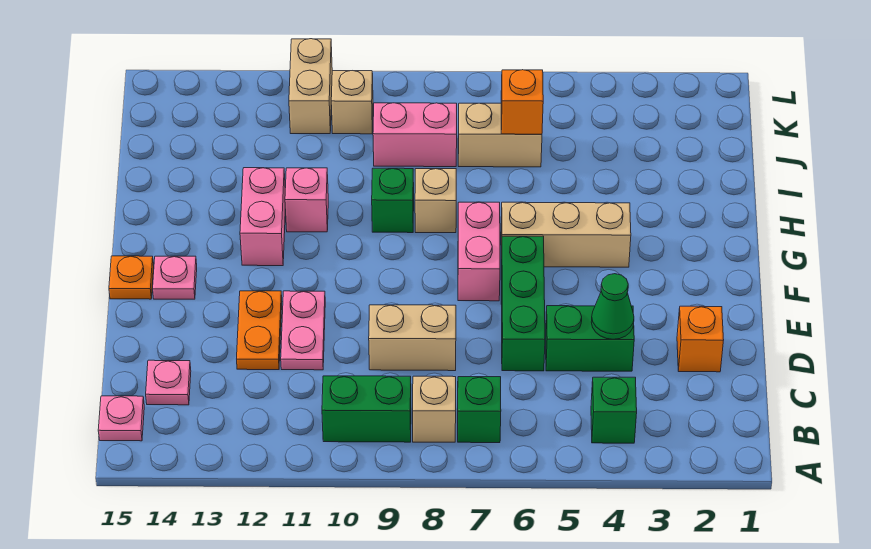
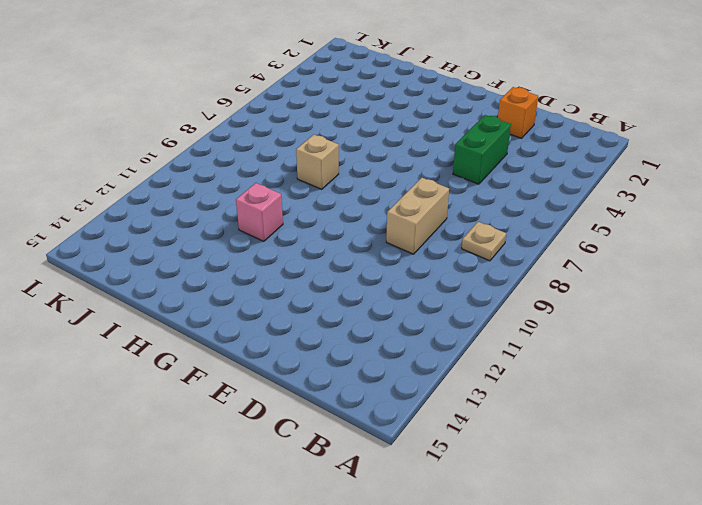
tan plate B8 level 1 -> tan brick B8 level 1
none -> green brick B4 level 1
none -> green brick B7 level 1
none -> green brick B9:B10 level 1

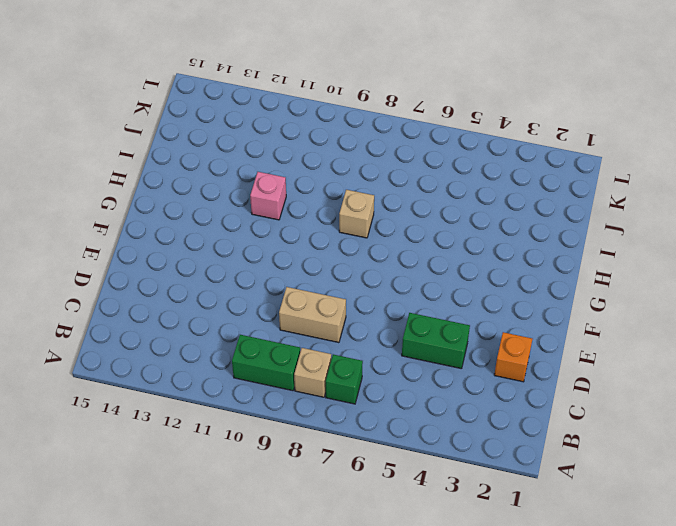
none -> green brick B4 level 1
none -> pink plate B15 level 1
none -> pink plate C14 level 1

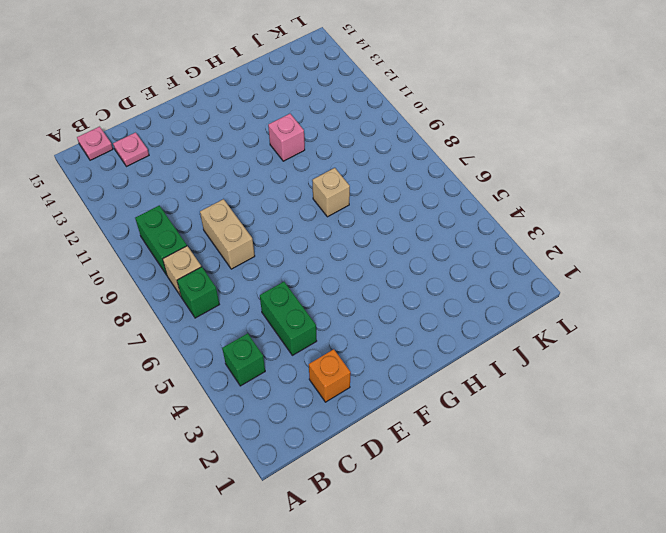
none -> green brick D6:F6 level 1
none -> pink plate D11:E11 level 1
none -> orange plate D12:E12 level 1

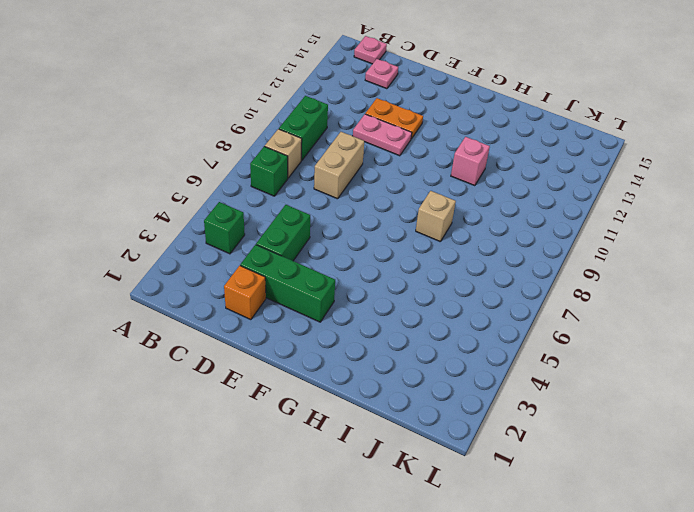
green brick D3:F3 level 1 -> green brick D6:F6 level 1
none -> pink brick F7:G7 level 1
none -> pink plate F14 level 1
none -> orange plate F15 level 1

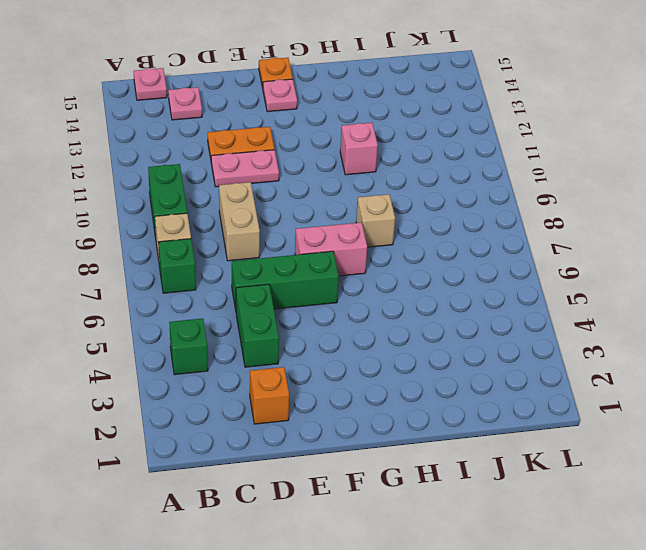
none -> tan brick G4:G6 level 1
none -> pink brick G12:H12 level 1
none -> green brick H9 level 1

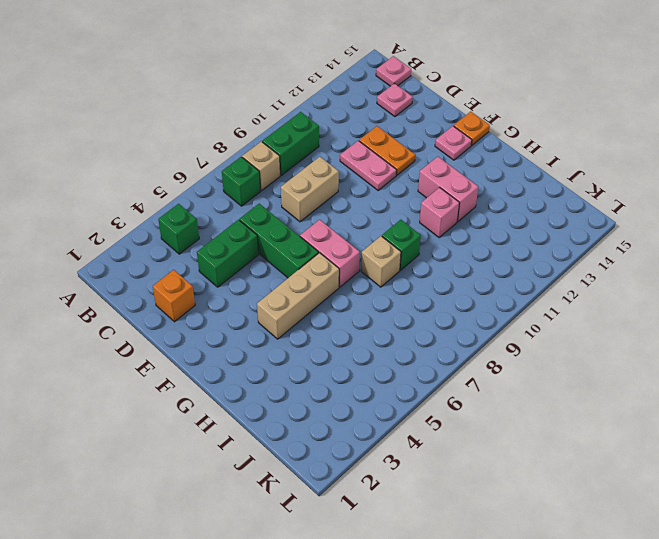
none -> tan brick J6:J7 level 1
none -> pink brick J8:J9 level 1
none -> tan brick K10 level 1

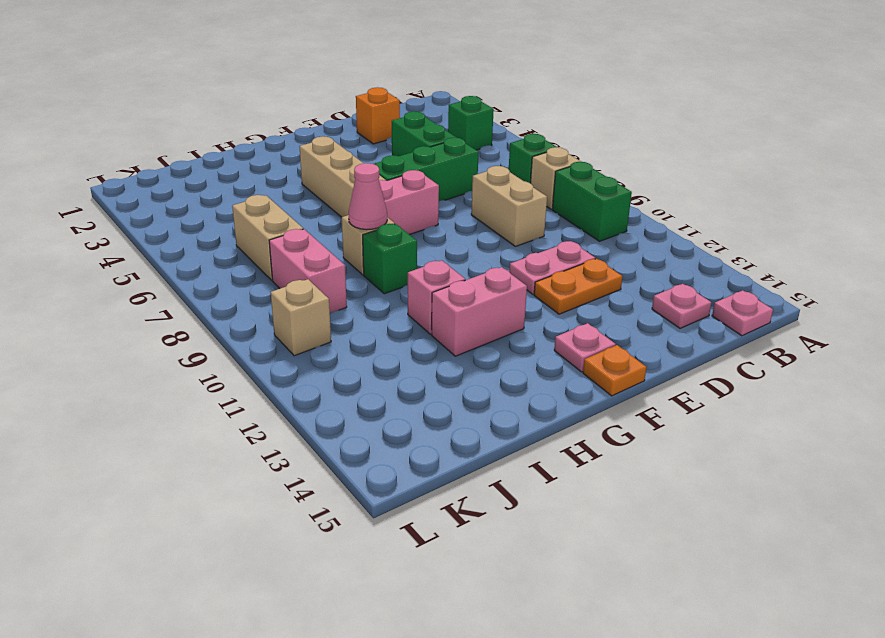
pink cone H8 level 2 -> none
none -> tan brick K11:L11 level 1
none -> green cone D4 level 2
none -> orange brick J6 level 2

